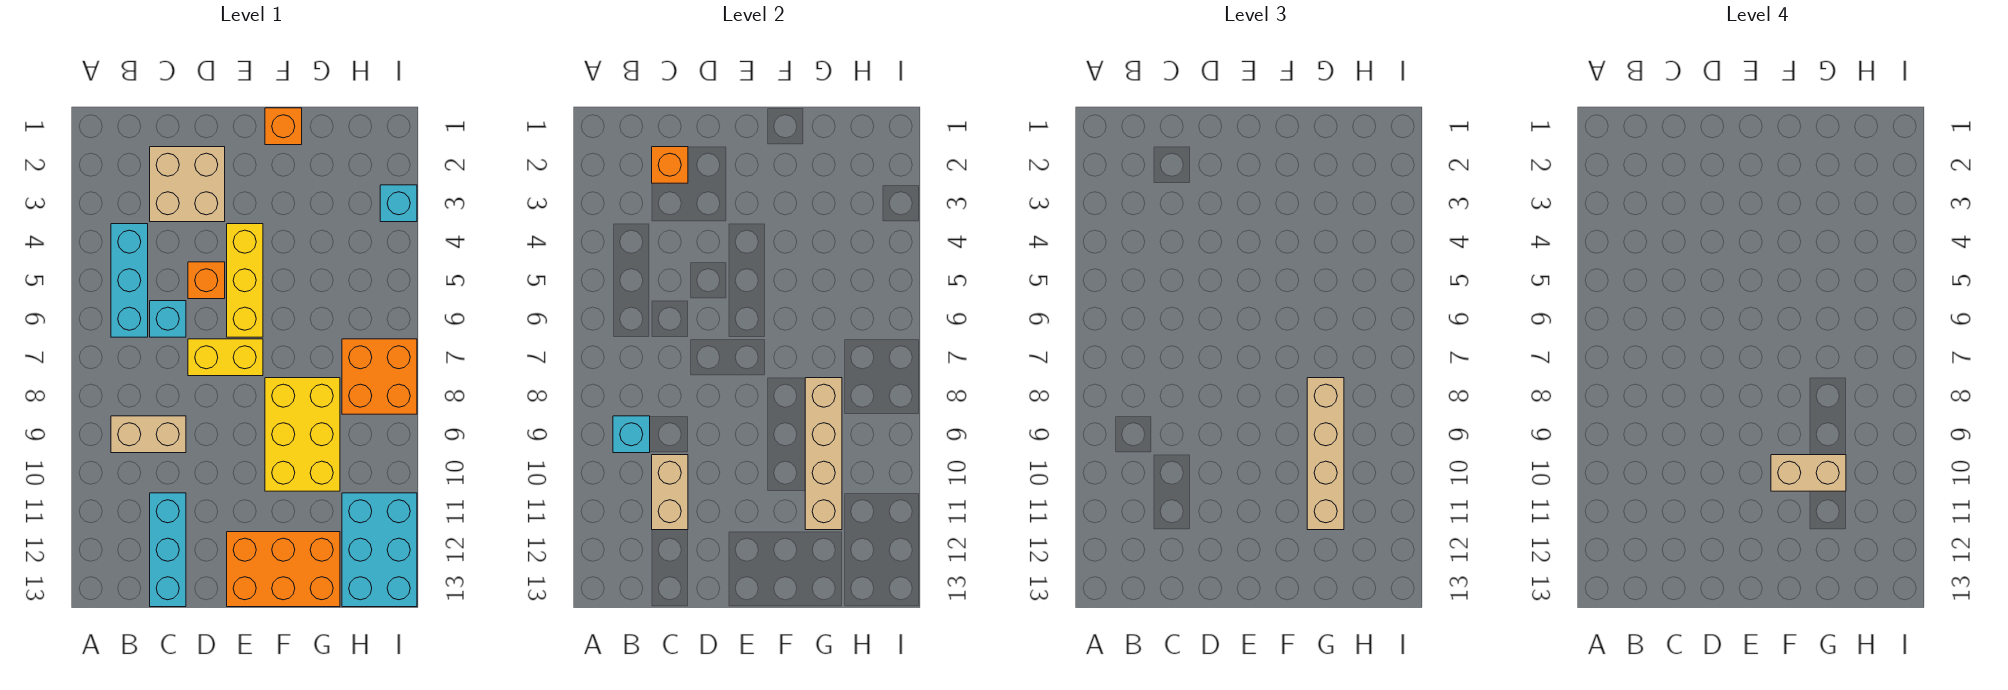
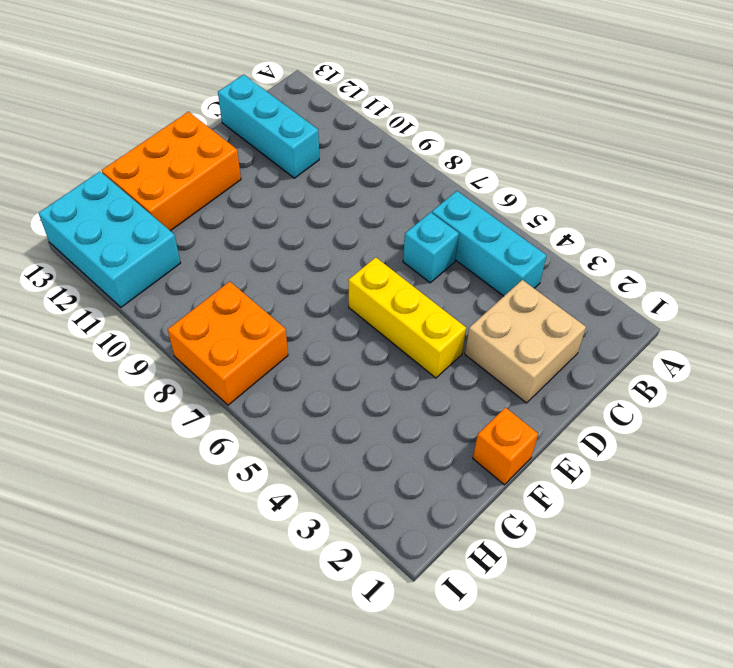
none -> tan brick B9:C9 level 1
none -> orange brick D5 level 1
none -> yellow brick D7:E7 level 1

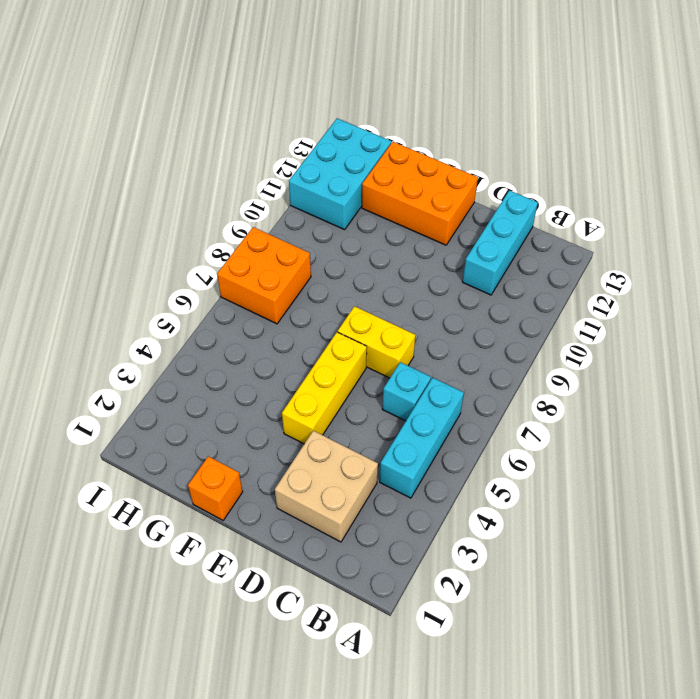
none -> tan brick B9:C9 level 1
none -> orange brick D5 level 1
none -> yellow brick F8:G10 level 1

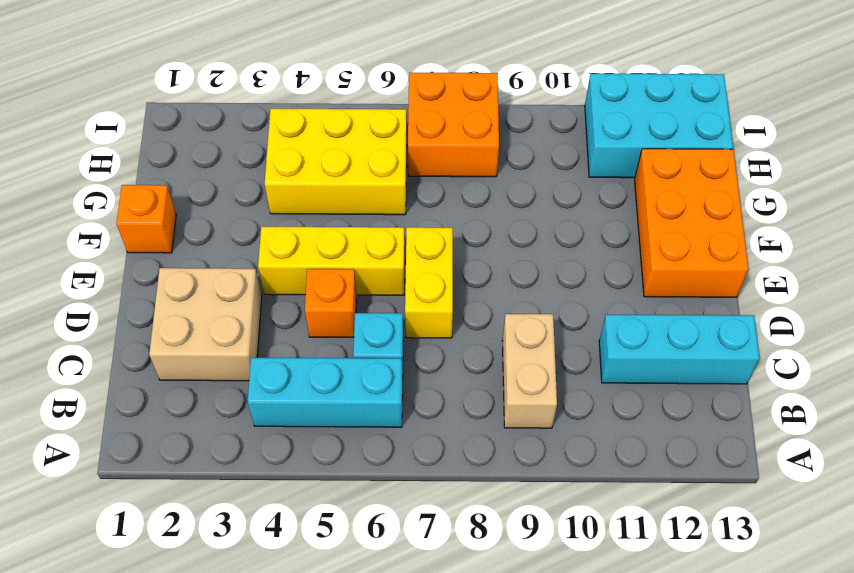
yellow brick G4:H6 level 1 -> yellow brick F8:G10 level 1
none -> cyan brick I3 level 1
none -> cyan brick B9 level 2
none -> orange brick C2 level 2

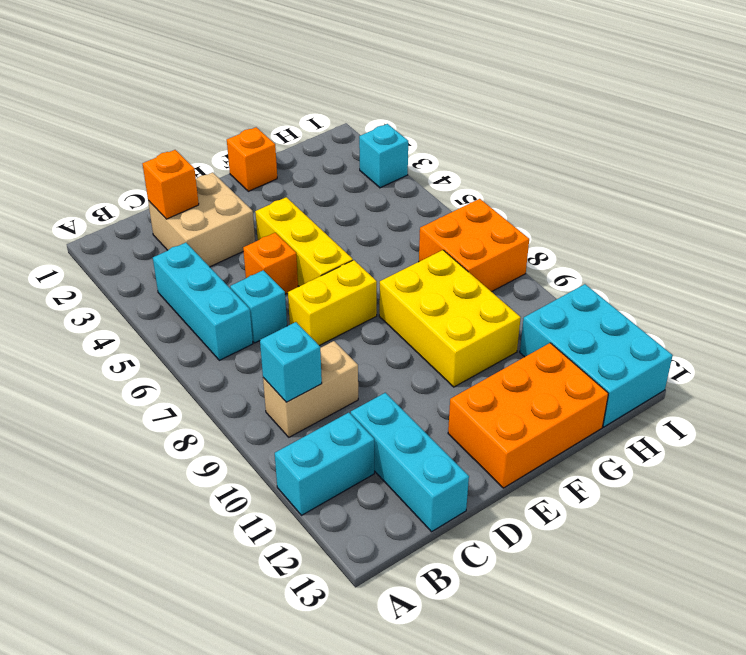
cyan brick A11:B11 level 1 -> none
none -> tan brick C10:C11 level 2
none -> tan brick G8:G11 level 2
none -> tan brick G8:G11 level 3

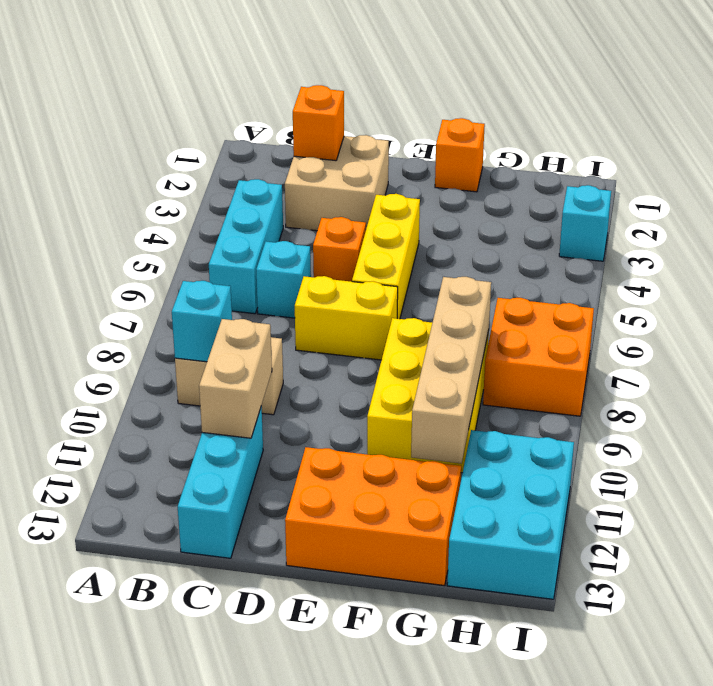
none -> tan brick G8:G11 level 3
none -> tan brick F10:G10 level 4

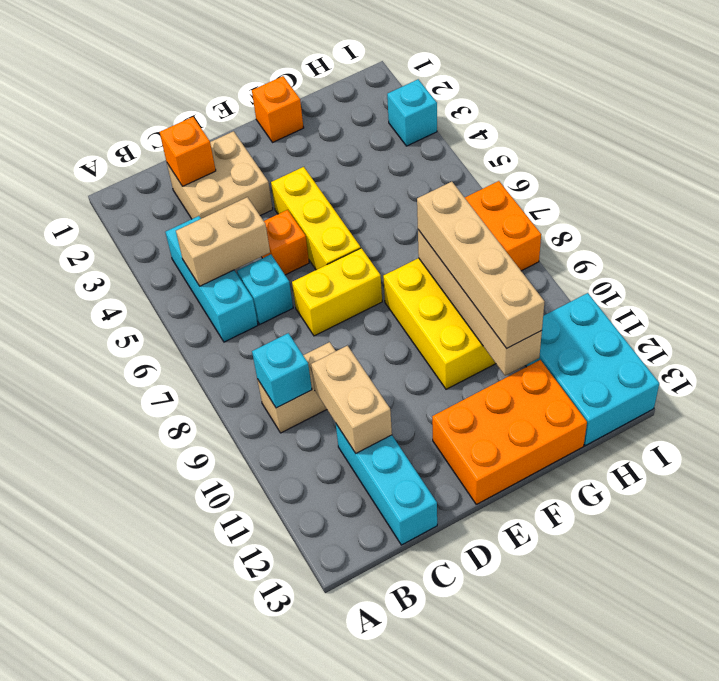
tan brick B5:C5 level 2 -> tan brick F10:G10 level 4

